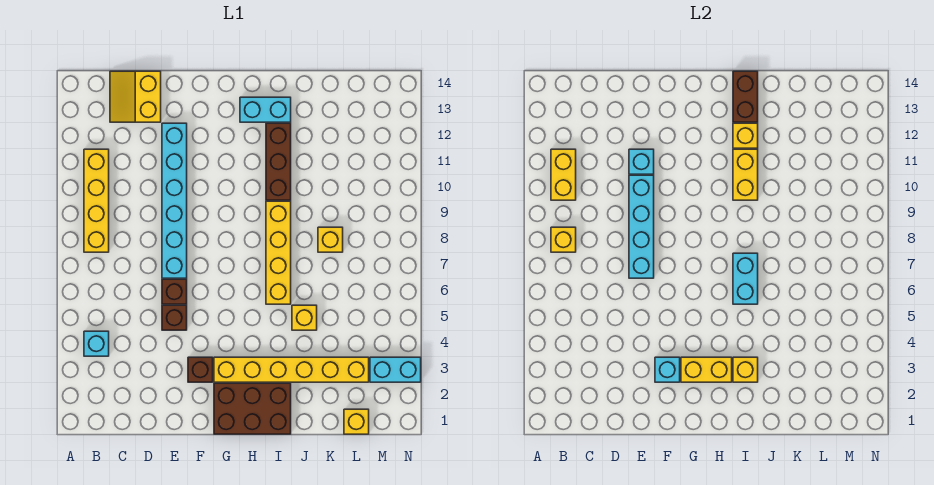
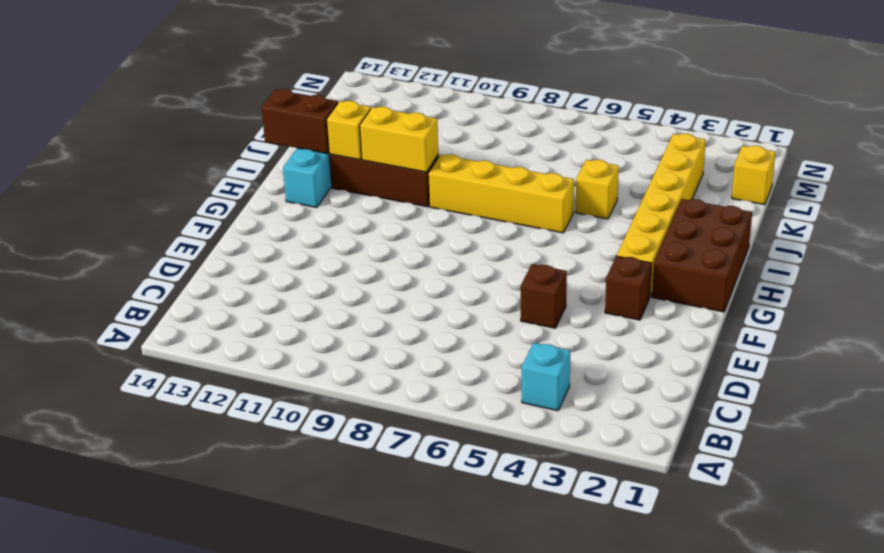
none -> yellow brick B8:B11 level 1
none -> yellow slope C13:D14 level 1 top D
none -> brown brick E6 level 1

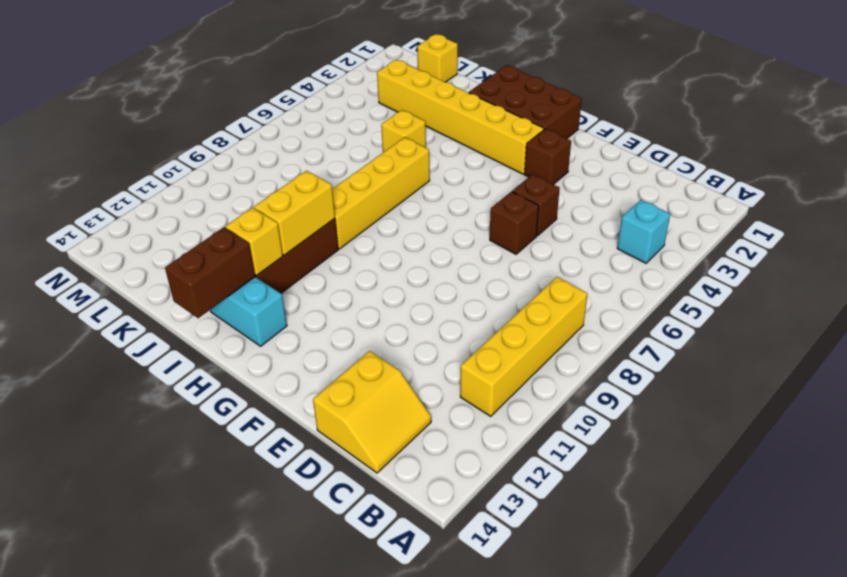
none -> cyan brick E7:E12 level 1
none -> yellow brick K8 level 1
none -> cyan brick M3:N3 level 1

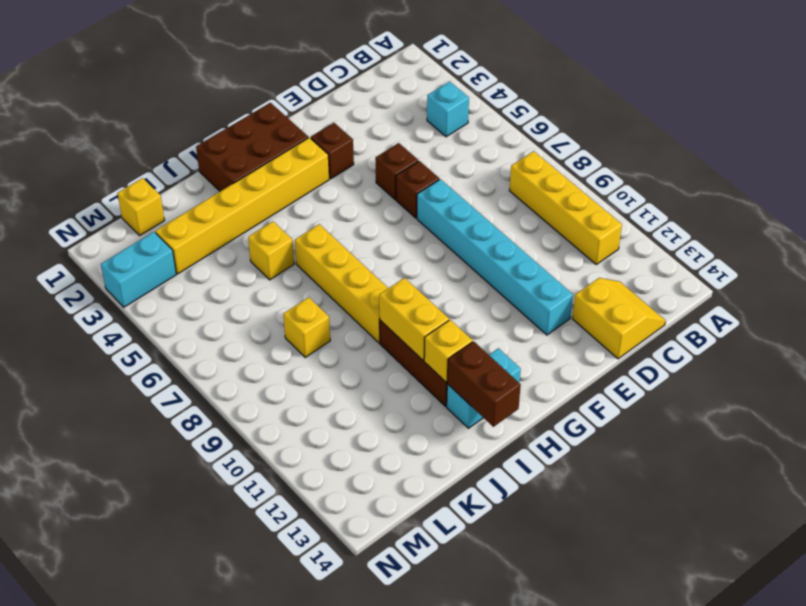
none -> yellow brick B8 level 2
none -> yellow brick B10:B11 level 2
none -> cyan brick E7:E10 level 2

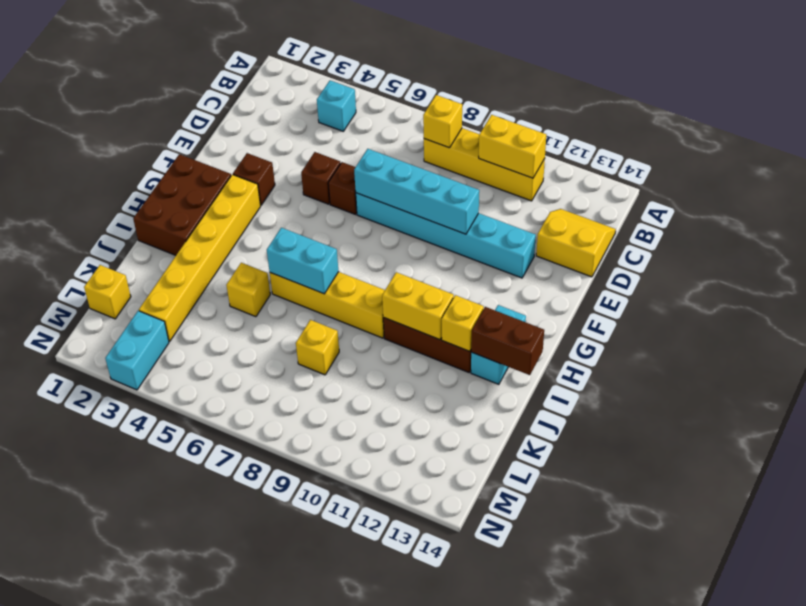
none -> cyan brick E11 level 2
none -> cyan brick F3 level 2
none -> yellow brick G3:H3 level 2

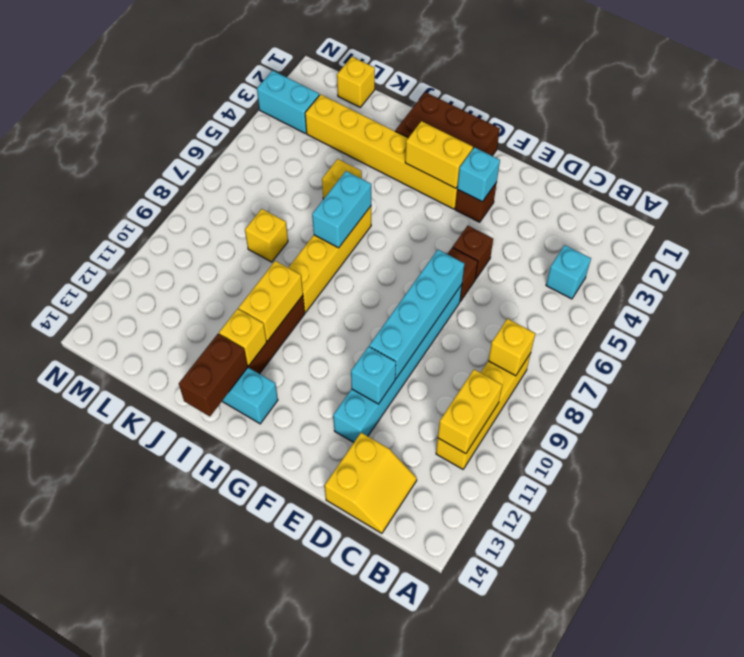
none -> yellow brick I3 level 2

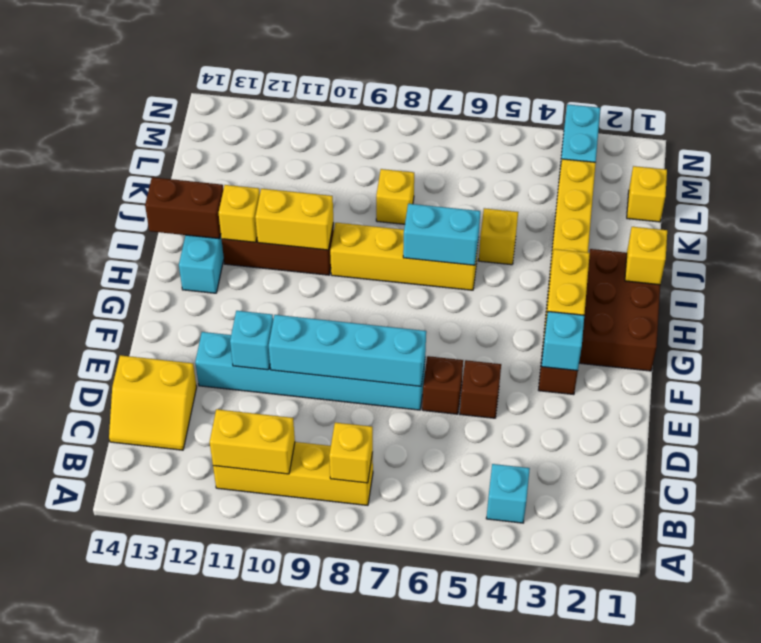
yellow brick I1 level 2 -> yellow brick I3 level 2

